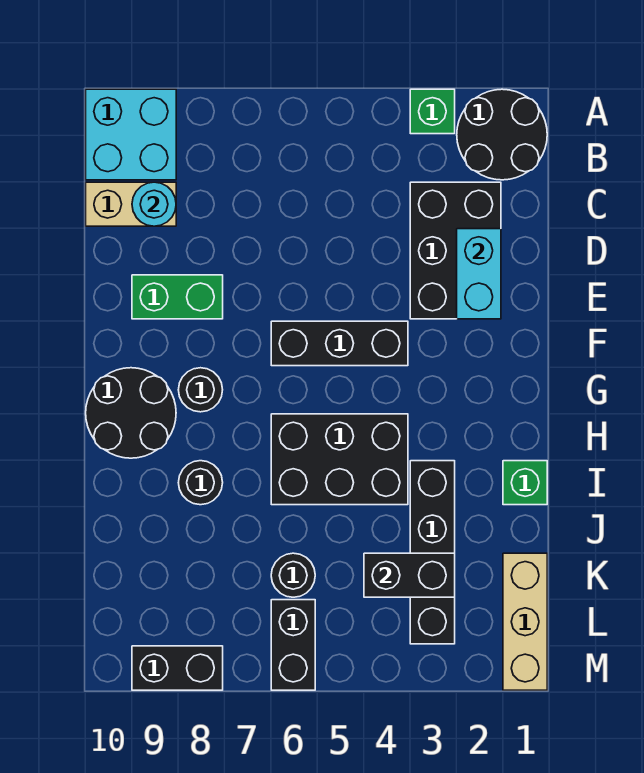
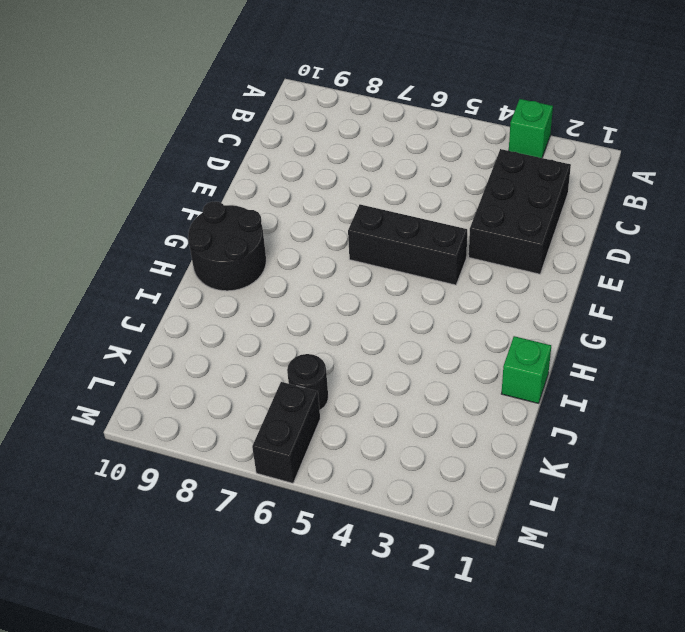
none -> black round brick A1:B2 level 1
none -> cyan brick A9:B10 level 1
none -> tan brick C9:C10 level 1

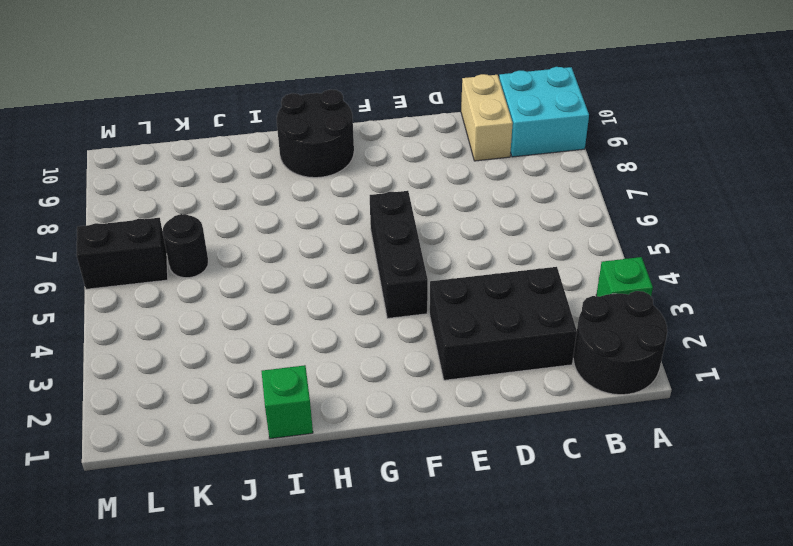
none -> green brick E8:E9 level 1
none -> black round brick G8 level 1
none -> black brick H4:I6 level 1

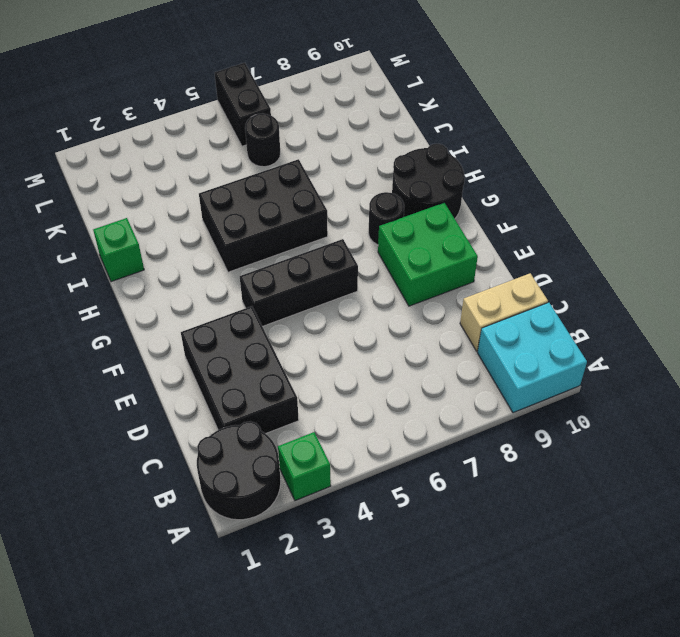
green brick E8:F9 level 1 -> green brick E8:E9 level 1
none -> black brick I3:L3 level 1
none -> black round brick I8 level 1
none -> tan brick K1:M1 level 1

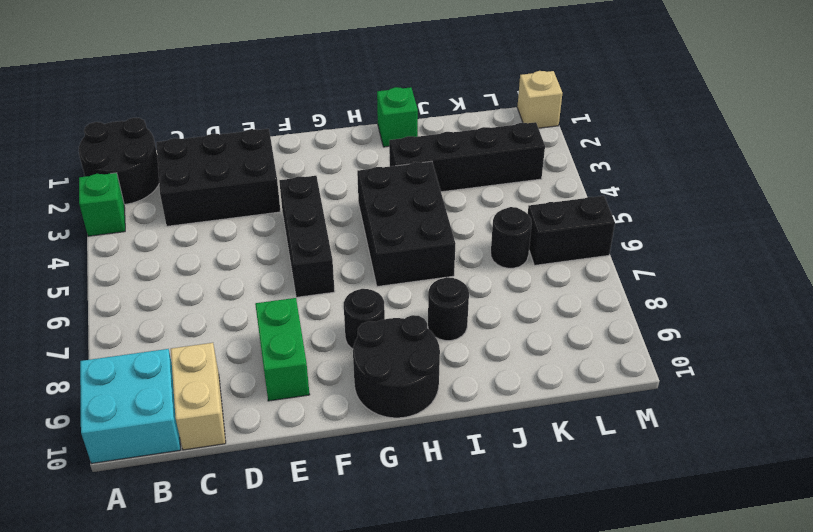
tan brick M1 level 1 -> tan brick K1:M1 level 1
none -> black brick M8:M9 level 1
none -> cyan round brick C9 level 2
none -> cyan brick D2:E2 level 2

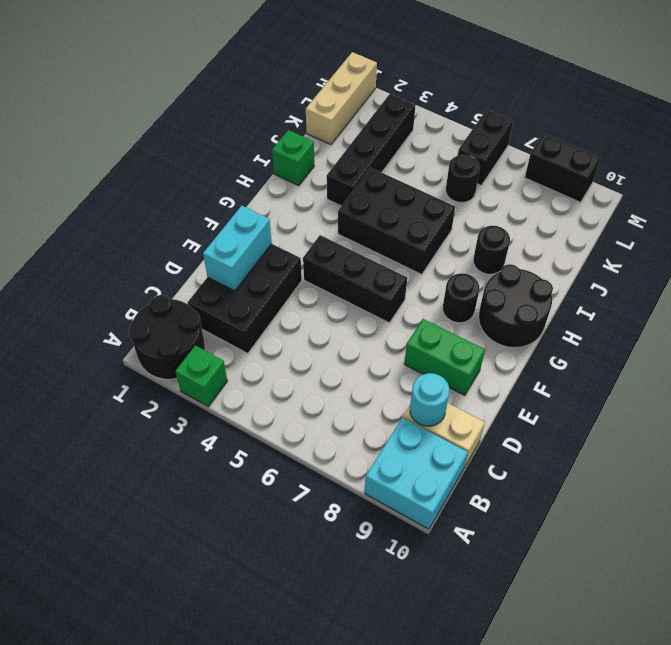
none -> black brick K3:K4 level 2

